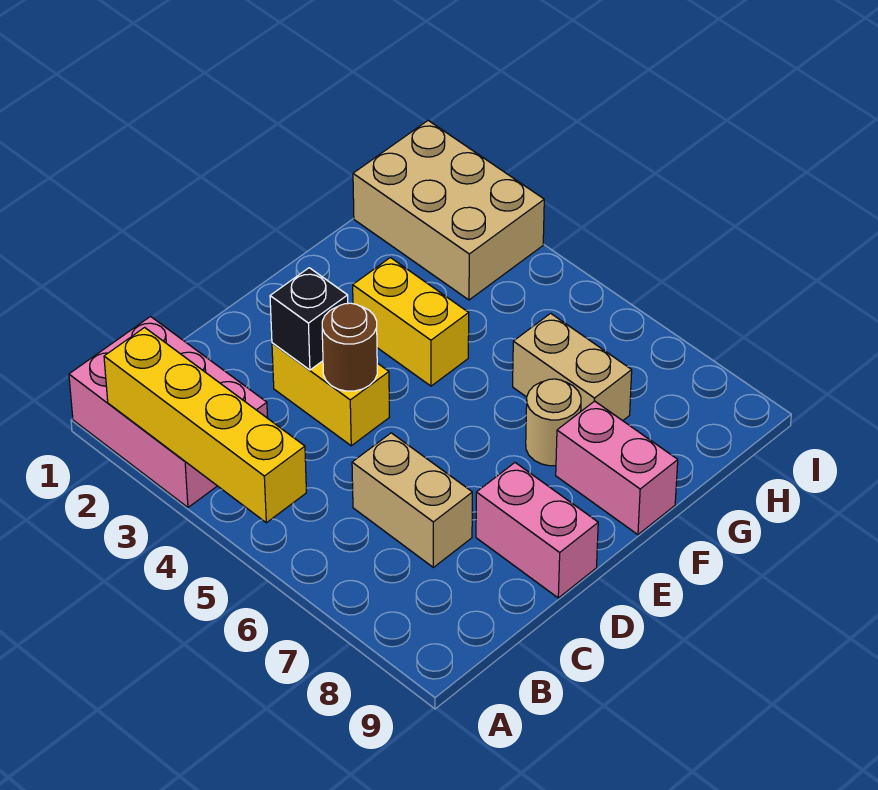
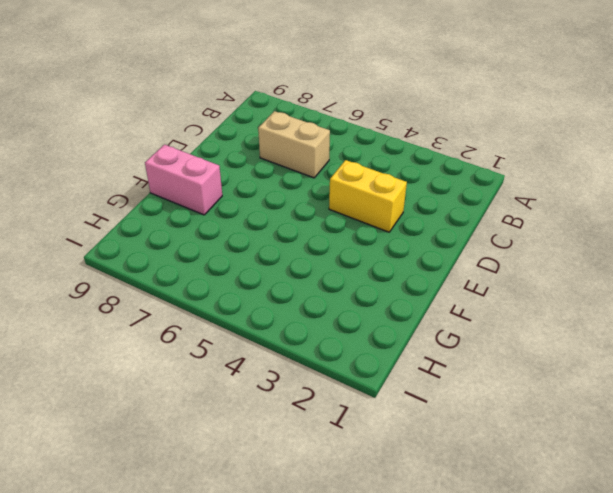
none -> pink brick A1:B3 level 1
none -> pink brick D8:D9 level 1
none -> yellow brick F3:F4 level 1

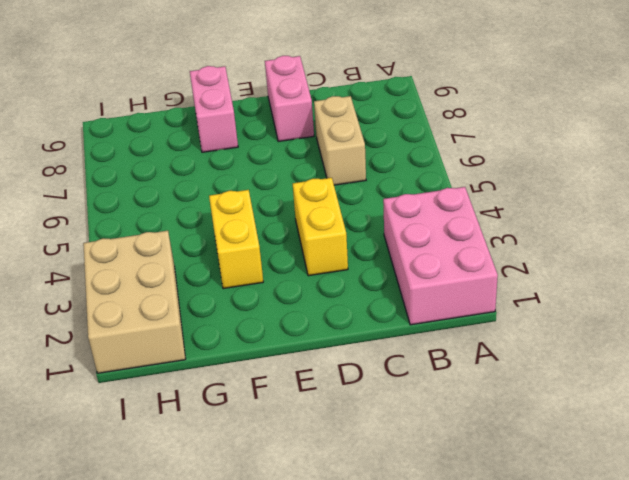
none -> tan round brick F7 level 1
none -> tan brick G6:G7 level 1
none -> yellow brick A2:A5 level 2

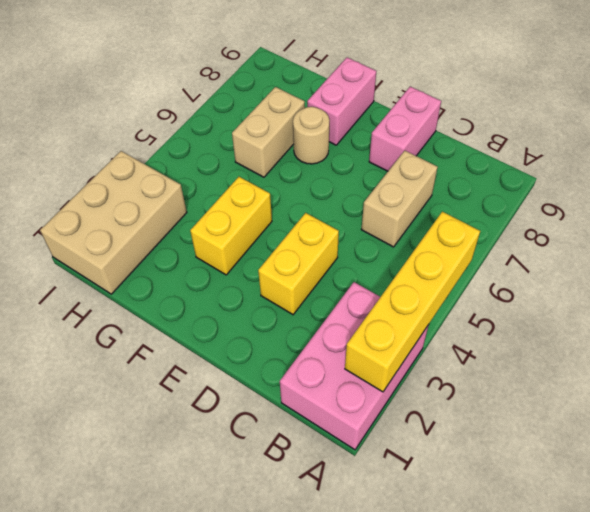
none -> black brick D3 level 2
none -> brown round brick D4 level 2

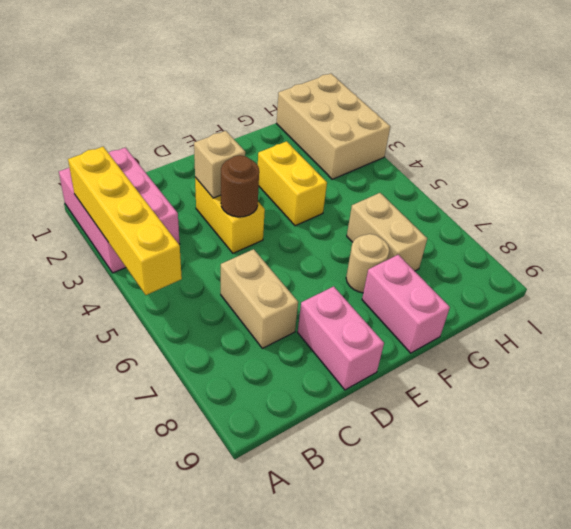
tan brick D3 level 2 -> black brick D3 level 2

